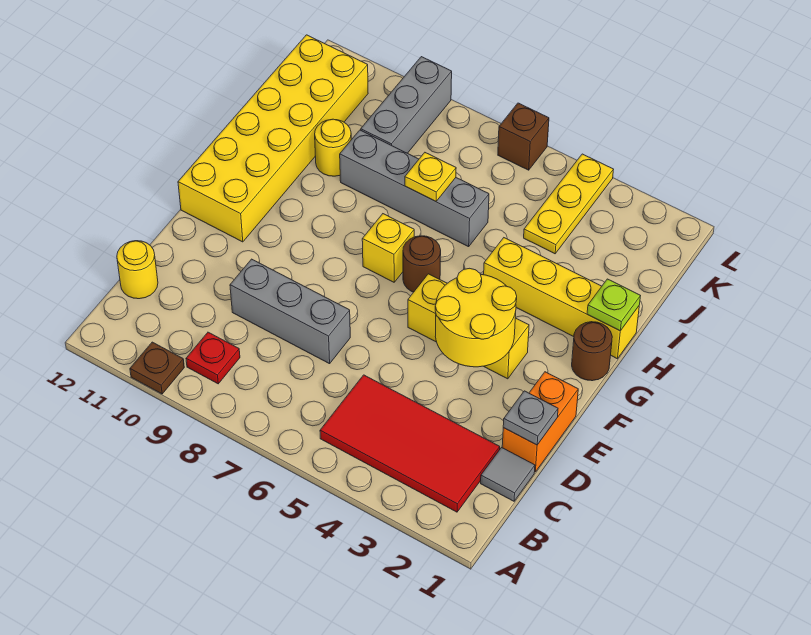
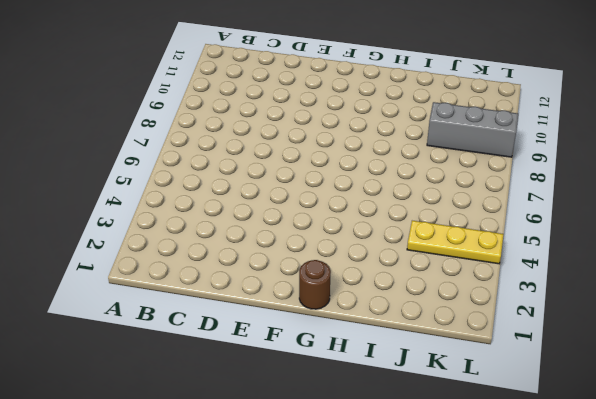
none -> brown plate A10 level 1
none -> red tile B2:C5 level 1
none -> red plate B9 level 1

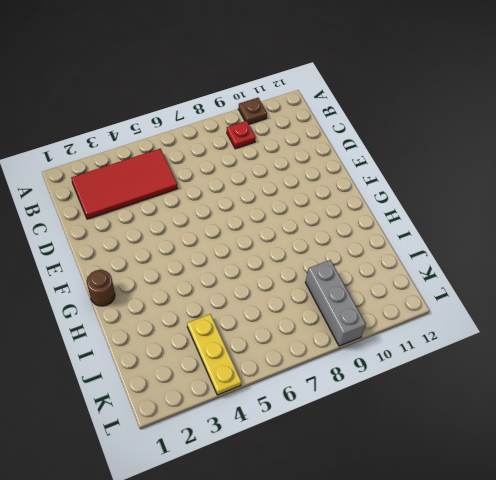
none -> grey tile C1 level 1
none -> yellow round brick C12 level 1
none -> orange brick D1:E1 level 1

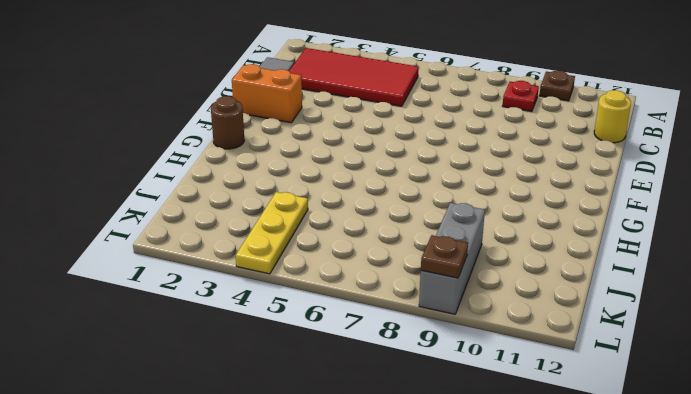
orange brick E1:E2 level 1 -> orange brick D1:E1 level 1
brown plate L9 level 2 -> none
none -> grey brick D7:D9 level 1
none -> yellow brick F3:F5 level 1
none -> yellow brick F11:K12 level 1

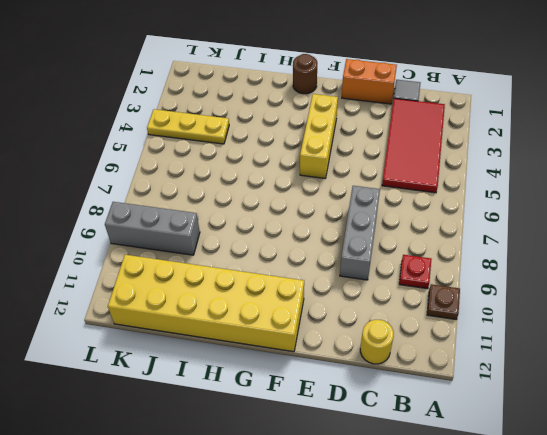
none -> brown round brick G6 level 1
none -> yellow brick G7 level 1
none -> yellow brick H1:H4 level 1

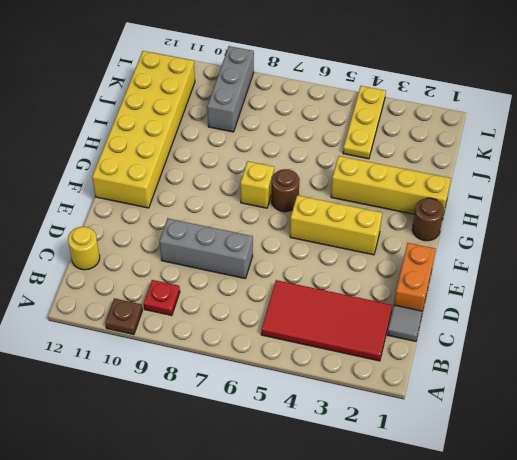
none -> grey brick I6:I9 level 1
none -> yellow round brick I10 level 1
none -> brown brick L6 level 1

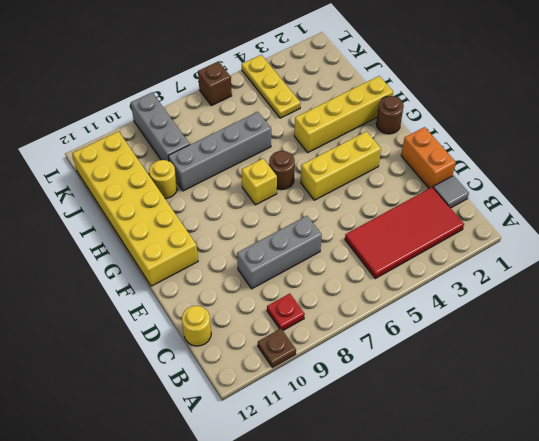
none -> grey plate D1 level 2
none -> yellow round brick E3:F4 level 2
none -> lime plate H1 level 2

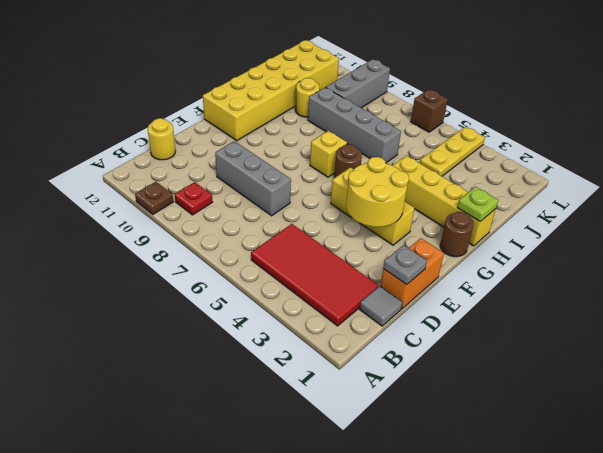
none -> yellow plate I7 level 2

